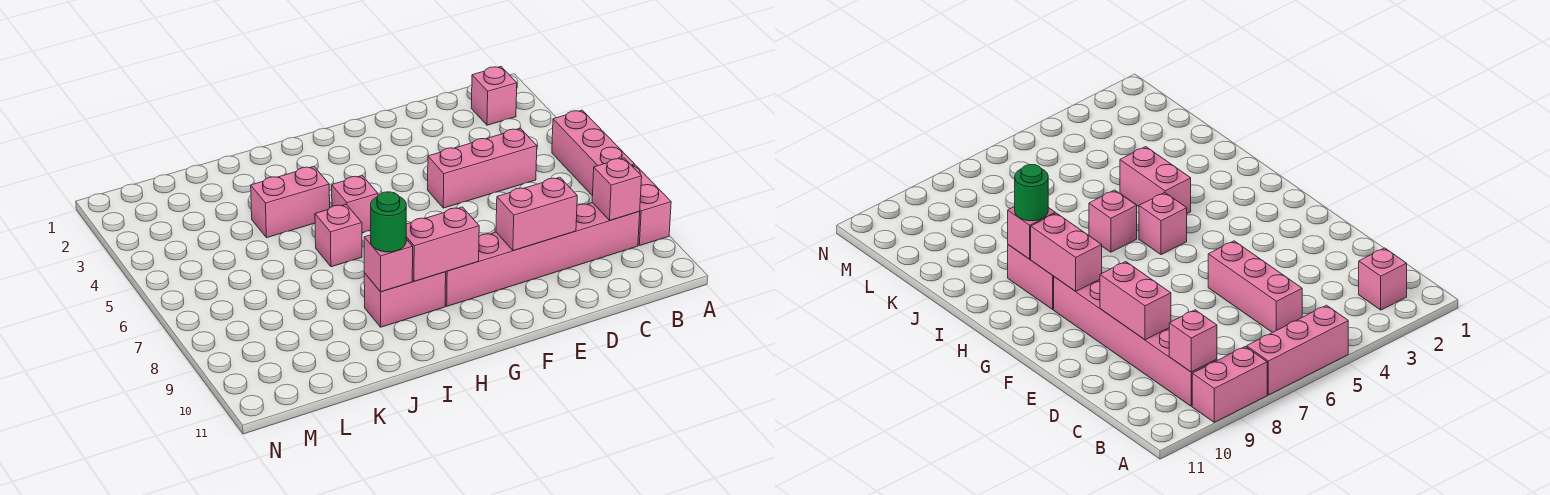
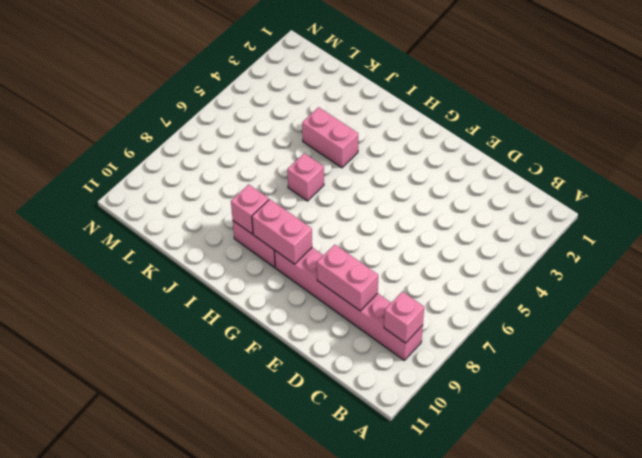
none -> pink brick A5:A7 level 1
none -> pink brick A8:A9 level 1
none -> pink brick B2 level 1

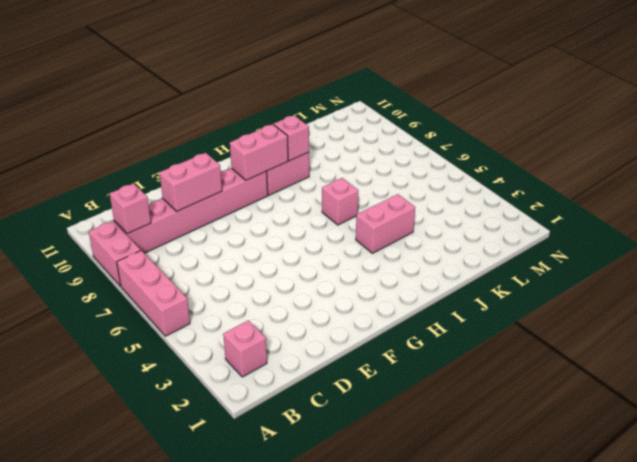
none -> pink brick C5:E5 level 1
none -> pink brick H5 level 1
none -> green round brick I9 level 3

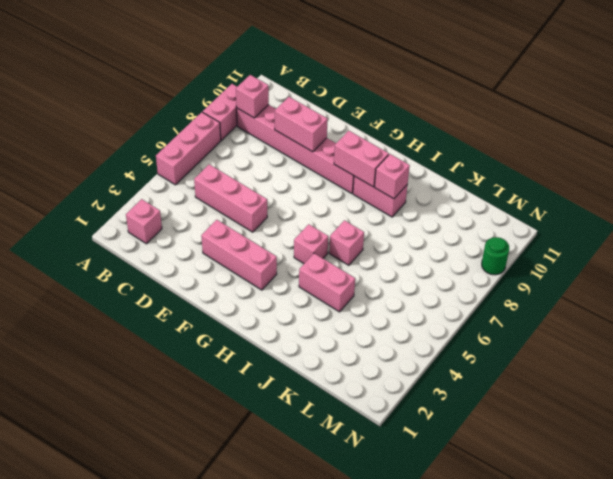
pink brick E3:G3 level 1 -> none
green round brick N9 level 1 -> green round brick I9 level 3

